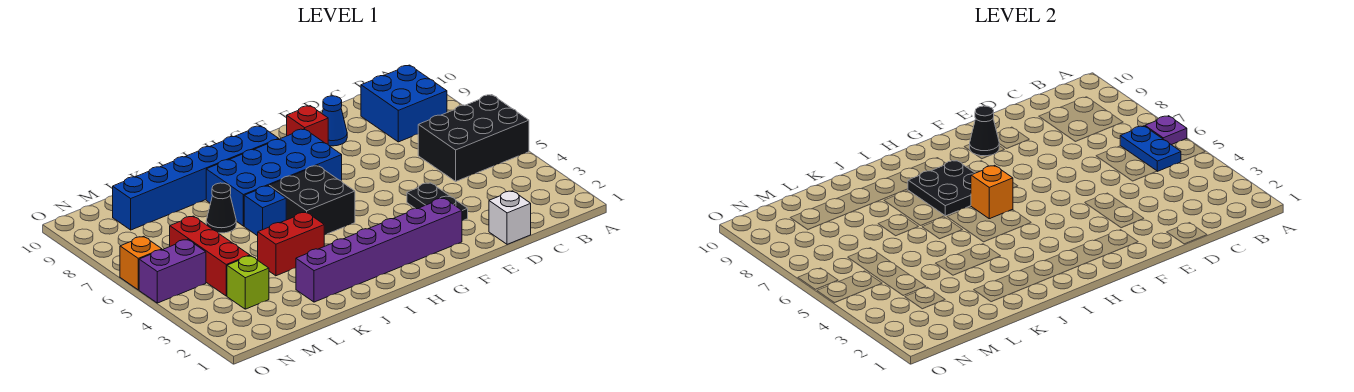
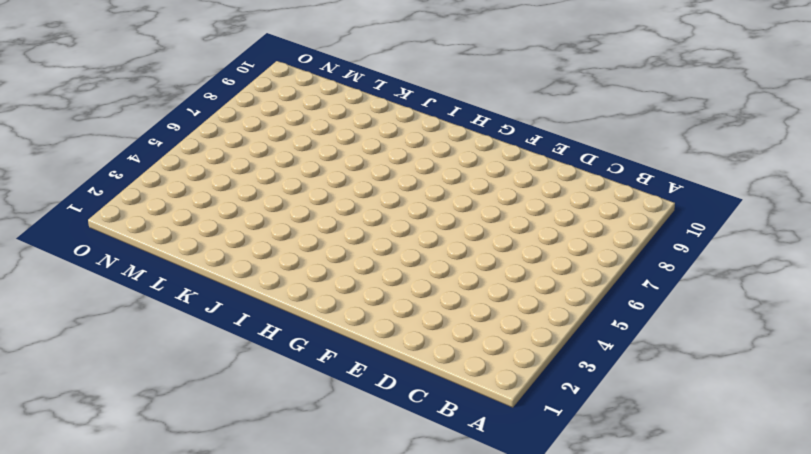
none -> black brick A5:C6 level 1
none -> blue brick B8:C9 level 1
none -> white brick D1 level 1

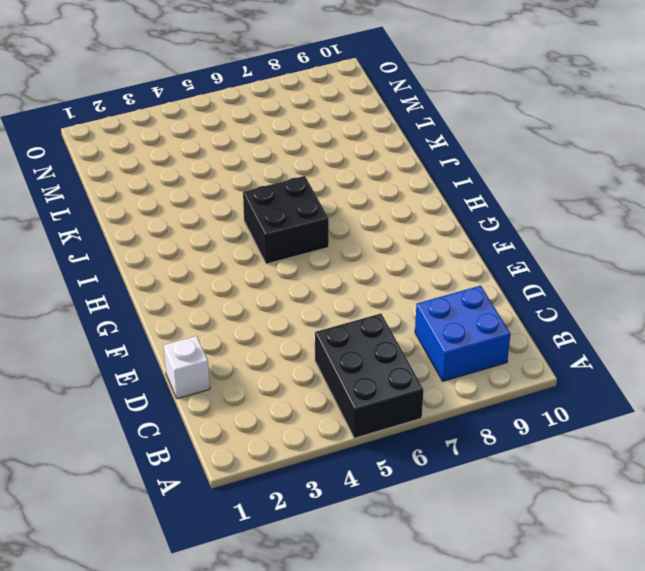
none -> black plate E3:E4 level 1
none -> blue cone E9 level 1
none -> purple brick F2:K2 level 1

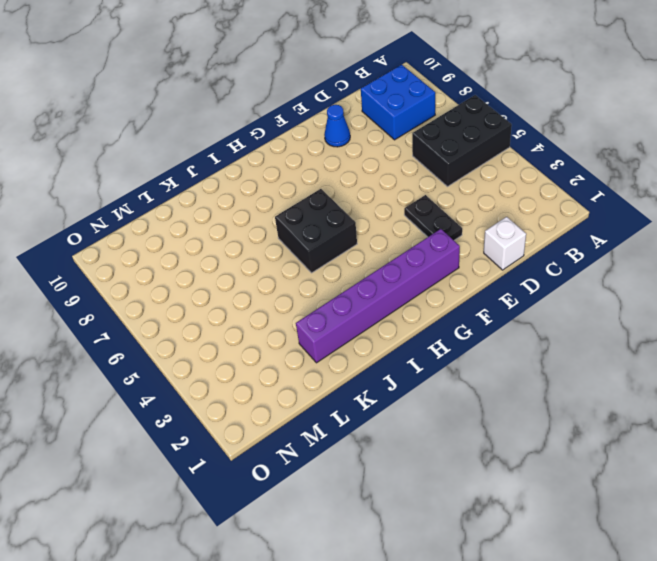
none -> red brick F9 level 1
none -> blue brick G7:J8 level 1
none -> blue brick H9:M9 level 1

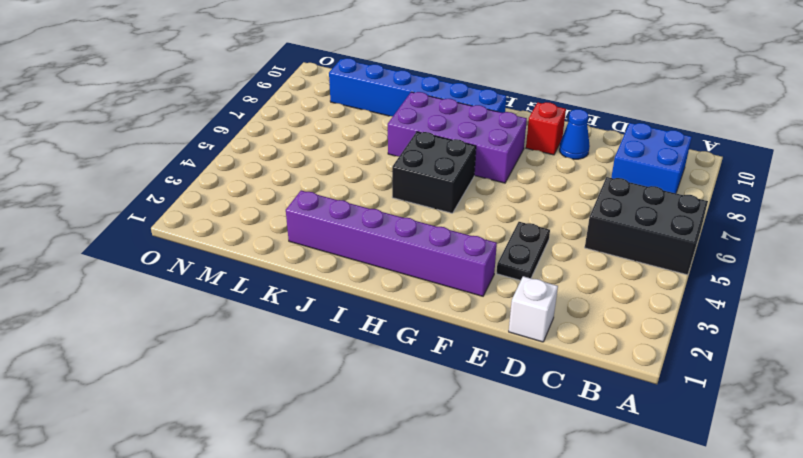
purple brick G7:J8 level 1 -> blue brick G7:J8 level 1
none -> red brick J4:K4 level 1
none -> blue brick J6 level 1
none -> black cone K7 level 1

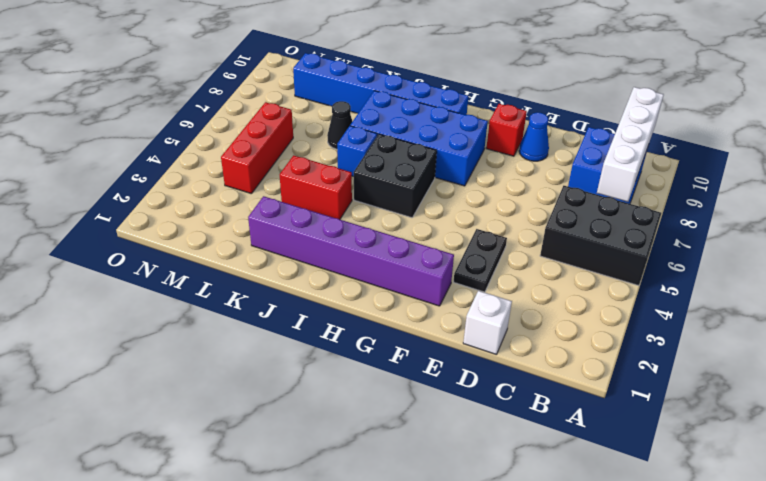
white brick B7:B10 level 2 -> none
none -> lime brick M3 level 1
none -> purple brick N5:O5 level 1
none -> orange brick O6 level 1

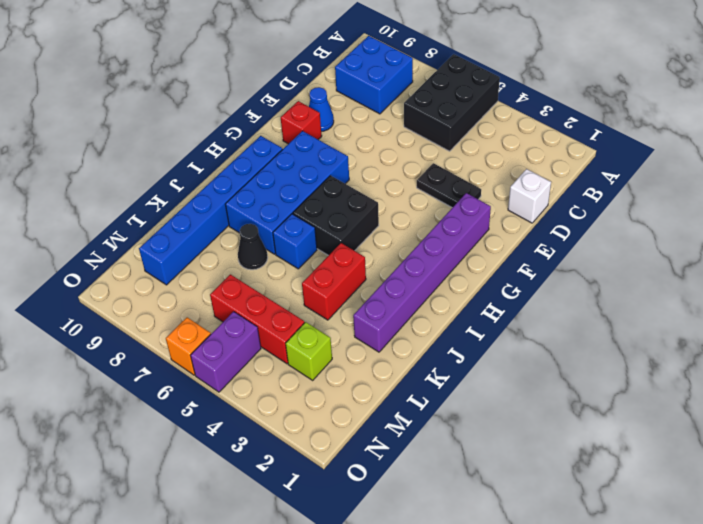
none -> purple plate A6 level 2
none -> blue plate B5:B6 level 2
none -> black cone F9 level 2

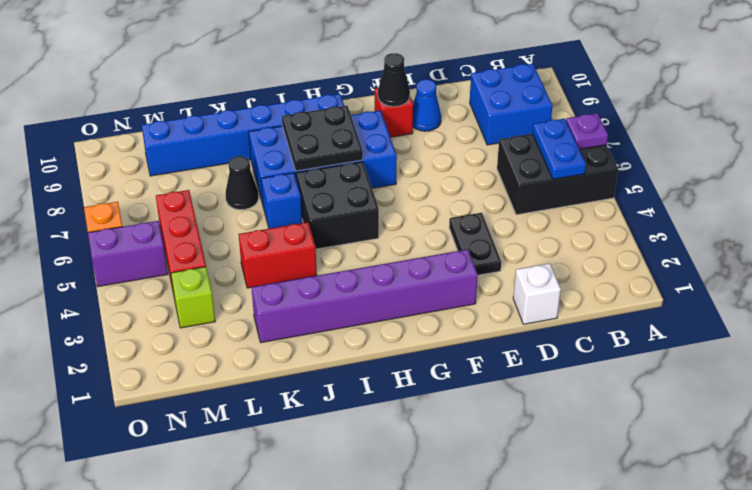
none -> orange brick H6 level 2

